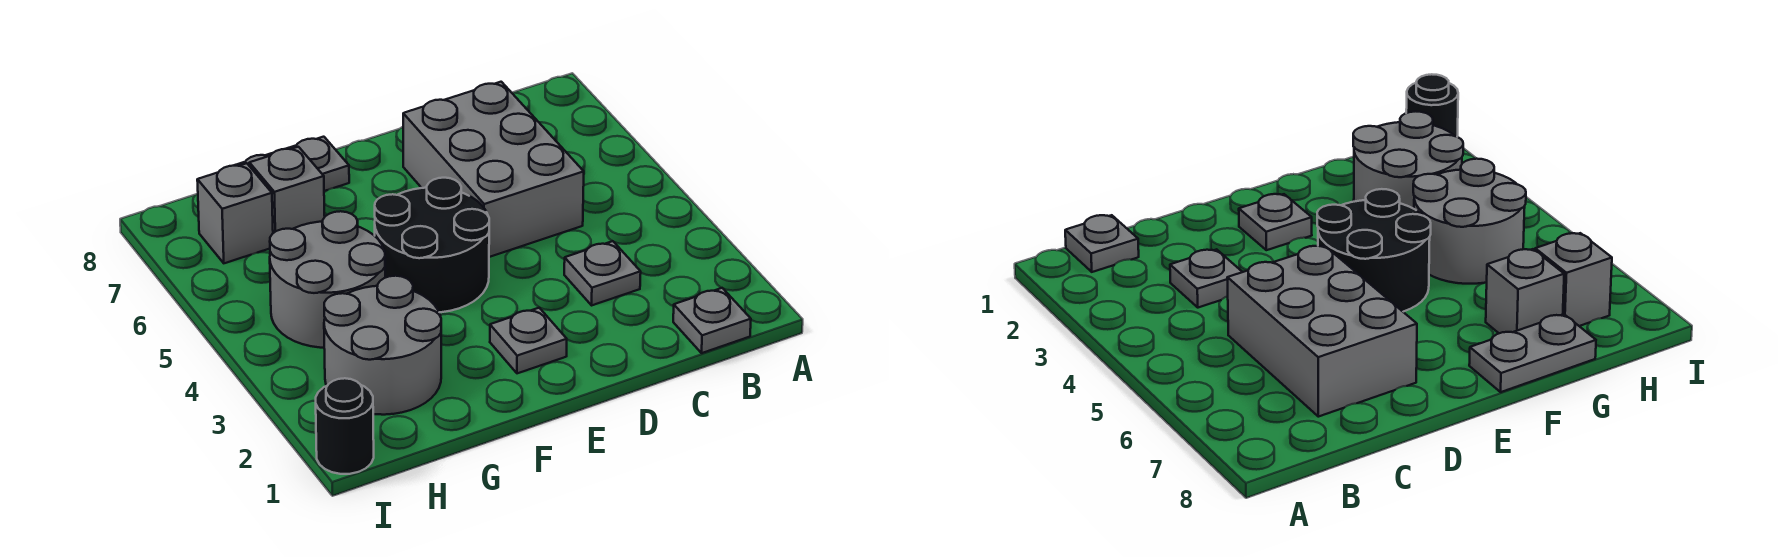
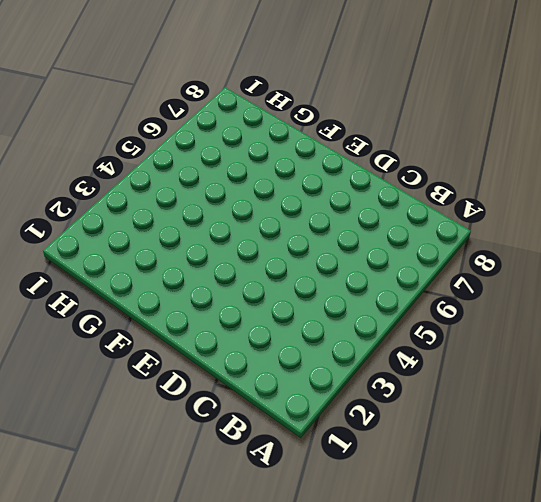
none -> grey plate B1 level 1
none -> grey plate C3 level 1

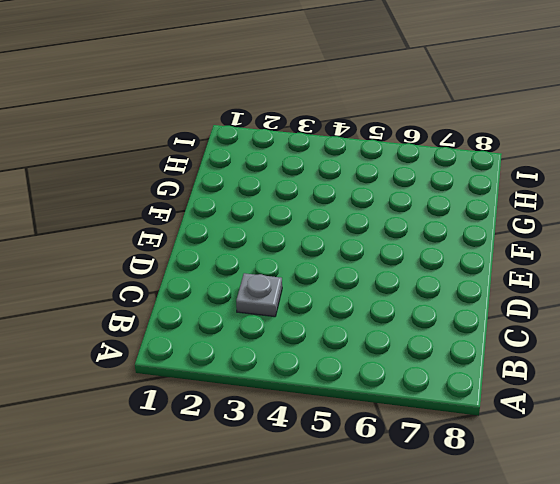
none -> grey plate B1 level 1
none -> grey brick C5:D7 level 1

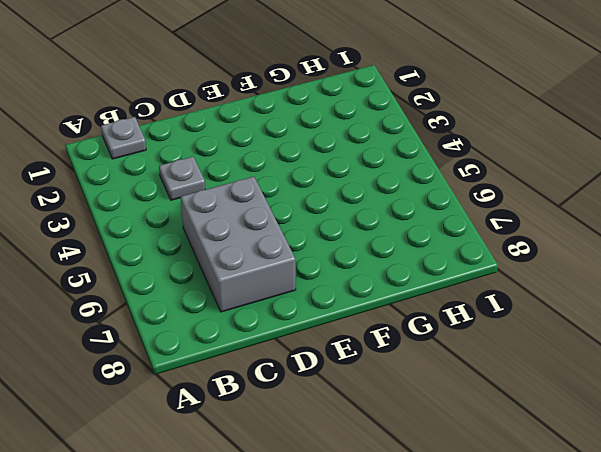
none -> grey plate E2 level 1
none -> black round brick E4:F5 level 1

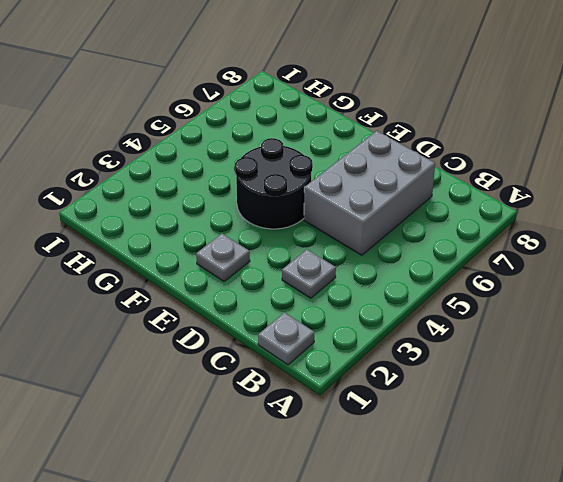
none -> grey plate F8:G8 level 1
none -> grey round brick G2:H3 level 1

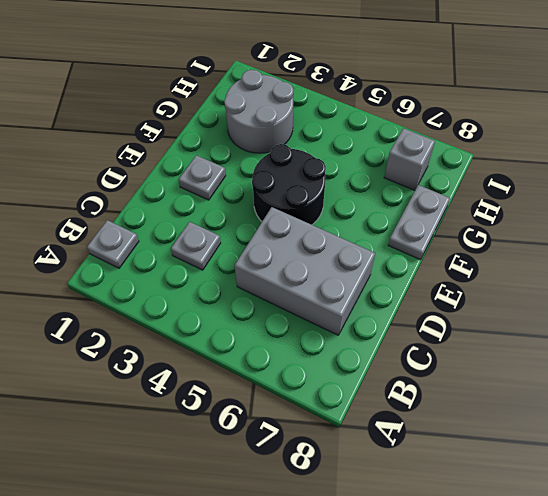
none -> grey round brick G4:H5 level 1
none -> grey brick G7 level 1

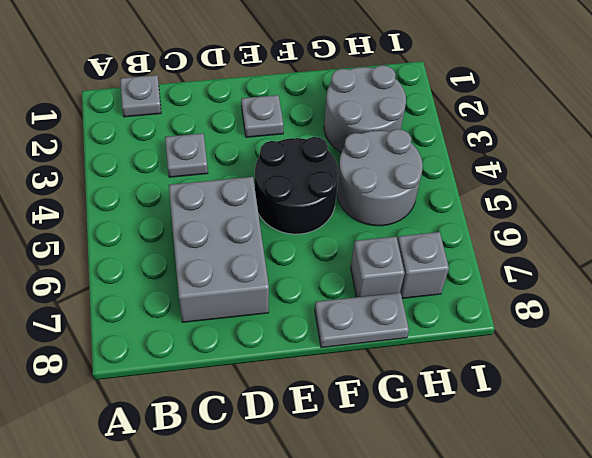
none -> black round brick I1 level 1

